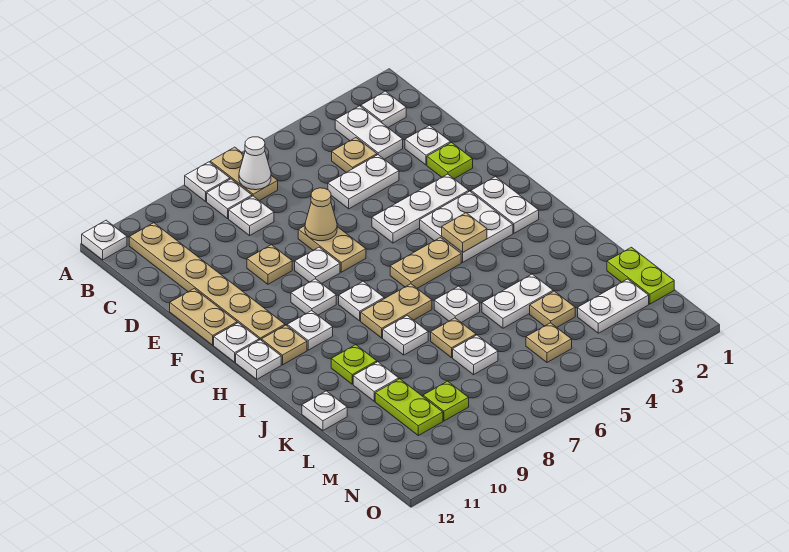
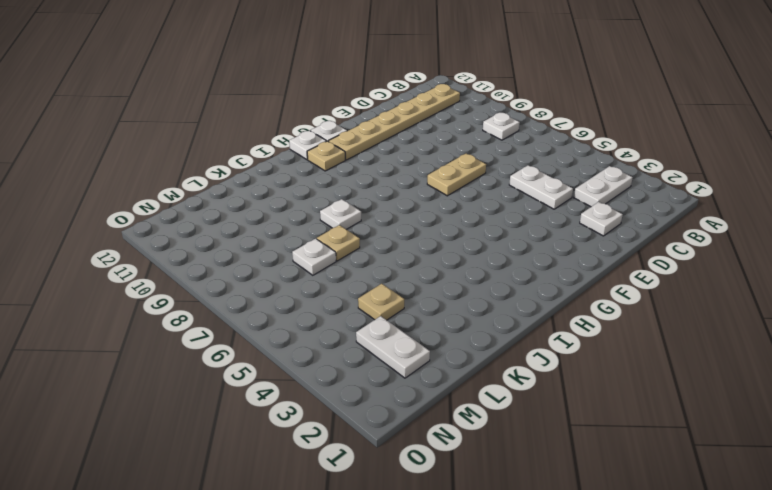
none -> tan plate A7:B7 level 1
none -> white plate A8 level 1
none -> white plate A12 level 1
none -> white plate B2 level 1

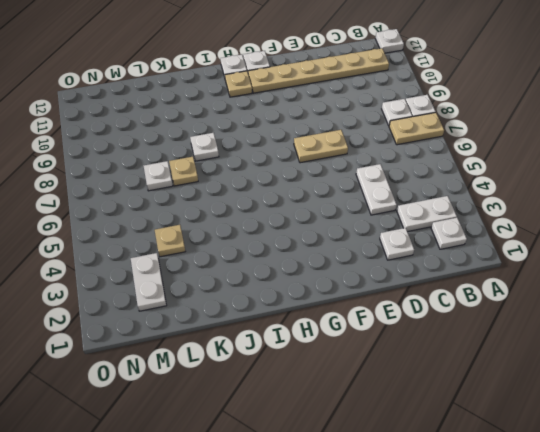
none -> tan plate C4 level 1
none -> white plate C8 level 1
none -> lime plate E2 level 1
none -> tan plate E9 level 1

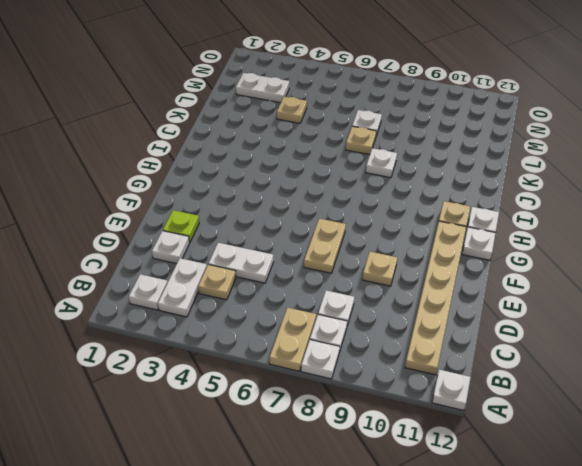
none -> tan plate E12:F12 level 1
none -> white plate F3:F5 level 1
none -> white plate F8 level 1
none -> white plate G2:H2 level 1

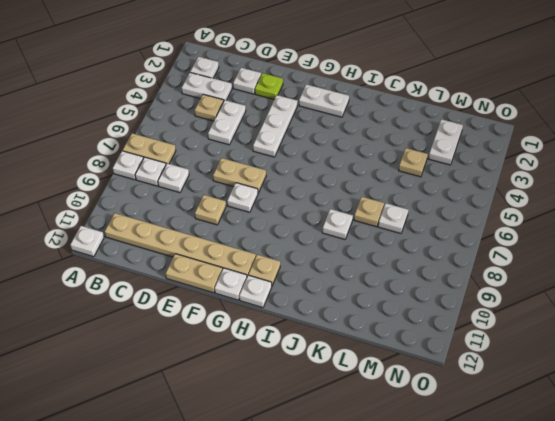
none -> white plate G3:H4 level 1
none -> white plate G9 level 1
none -> tan plate H5:H6 level 1
none -> white plate H8 level 1

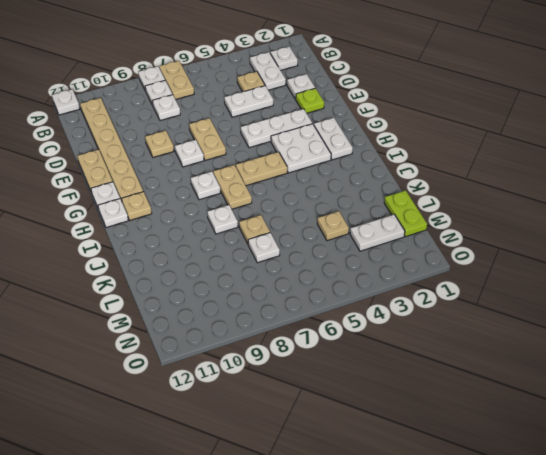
tan plate H7:I7 level 1 -> tan plate I7:I8 level 1
none -> white plate G9 level 1
none -> white plate H10 level 1
none -> white plate J6 level 1
none -> lime plate J10 level 1

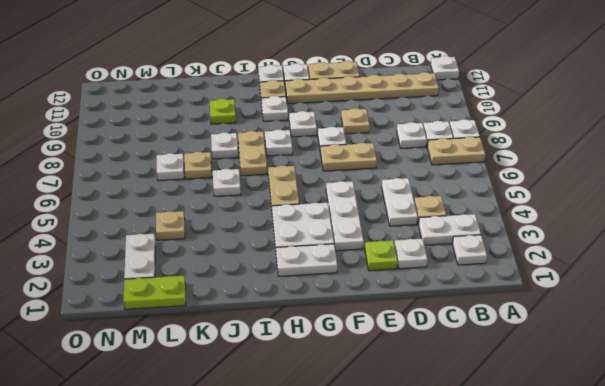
none -> white plate K4:K5 level 1
none -> white plate K10 level 1
none -> white plate K12 level 1
none -> lime plate L10:M10 level 1

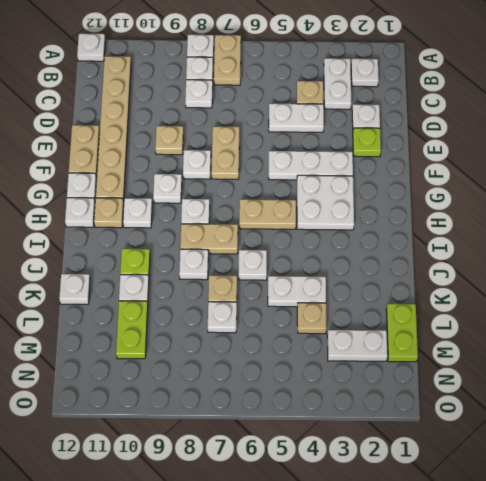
none -> white plate G2:H2 level 1
none -> tan plate M5 level 1
none -> lime plate M9 level 1
none -> white cone B7 level 2

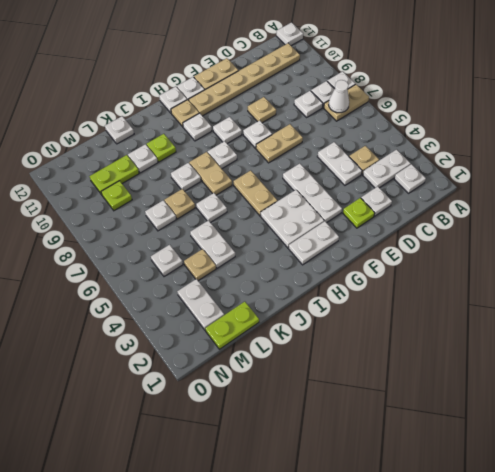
white plate M5 level 1 -> tan plate M5 level 1
none -> tan cone E7 level 2
none -> tan plate H4 level 2

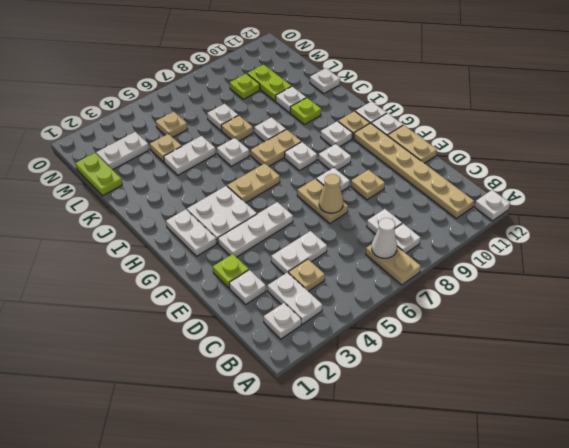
none -> white plate A8 level 1
none -> tan plate H4 level 2

